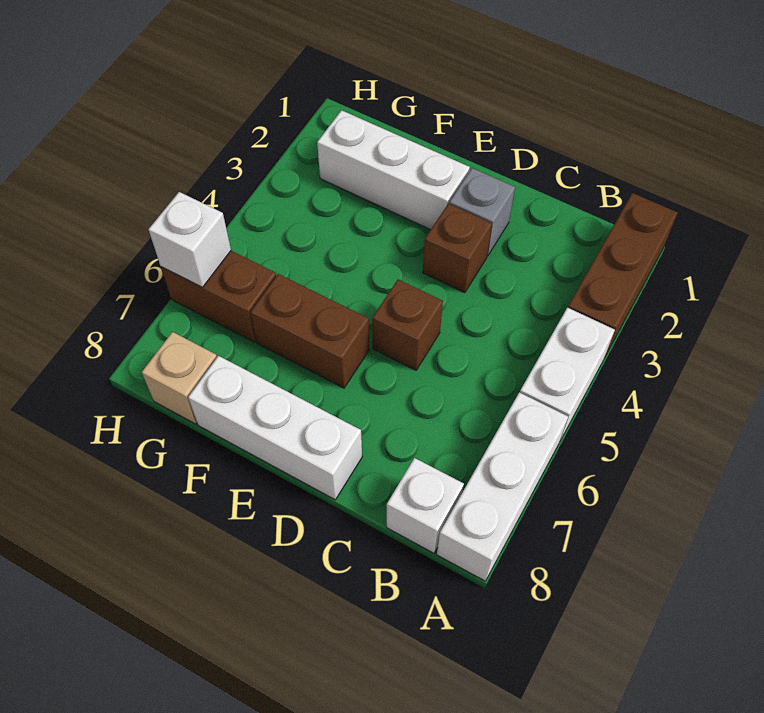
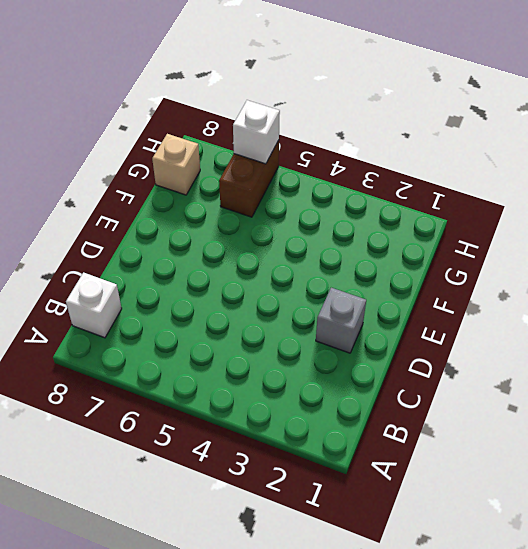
none -> brown brick A1:A3 level 1
none -> white brick A4:A5 level 1
none -> white brick A6:A8 level 1

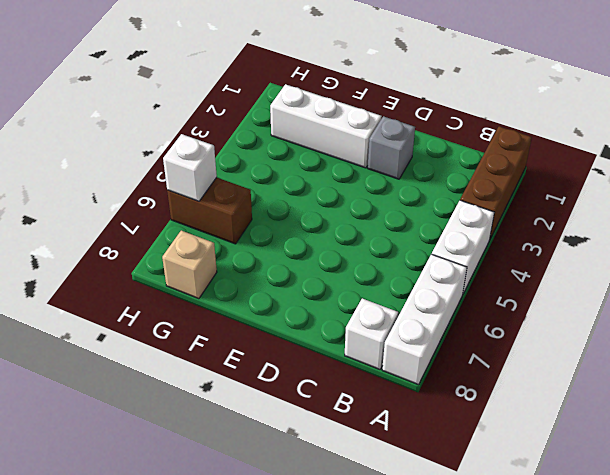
none -> brown brick D3 level 1
none -> brown brick D5 level 1
none -> white brick D8:F8 level 1

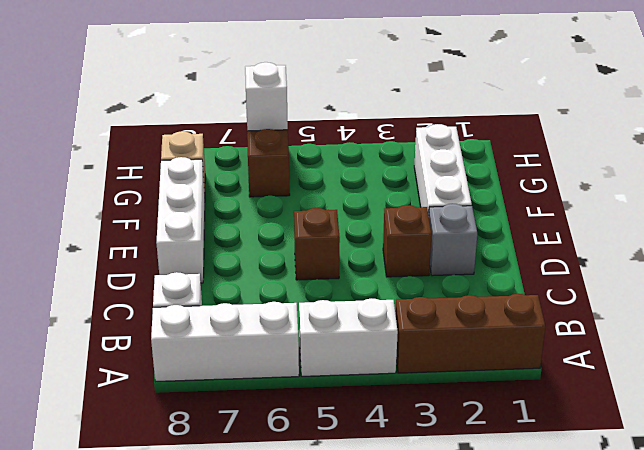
none -> brown brick E6:F6 level 1

